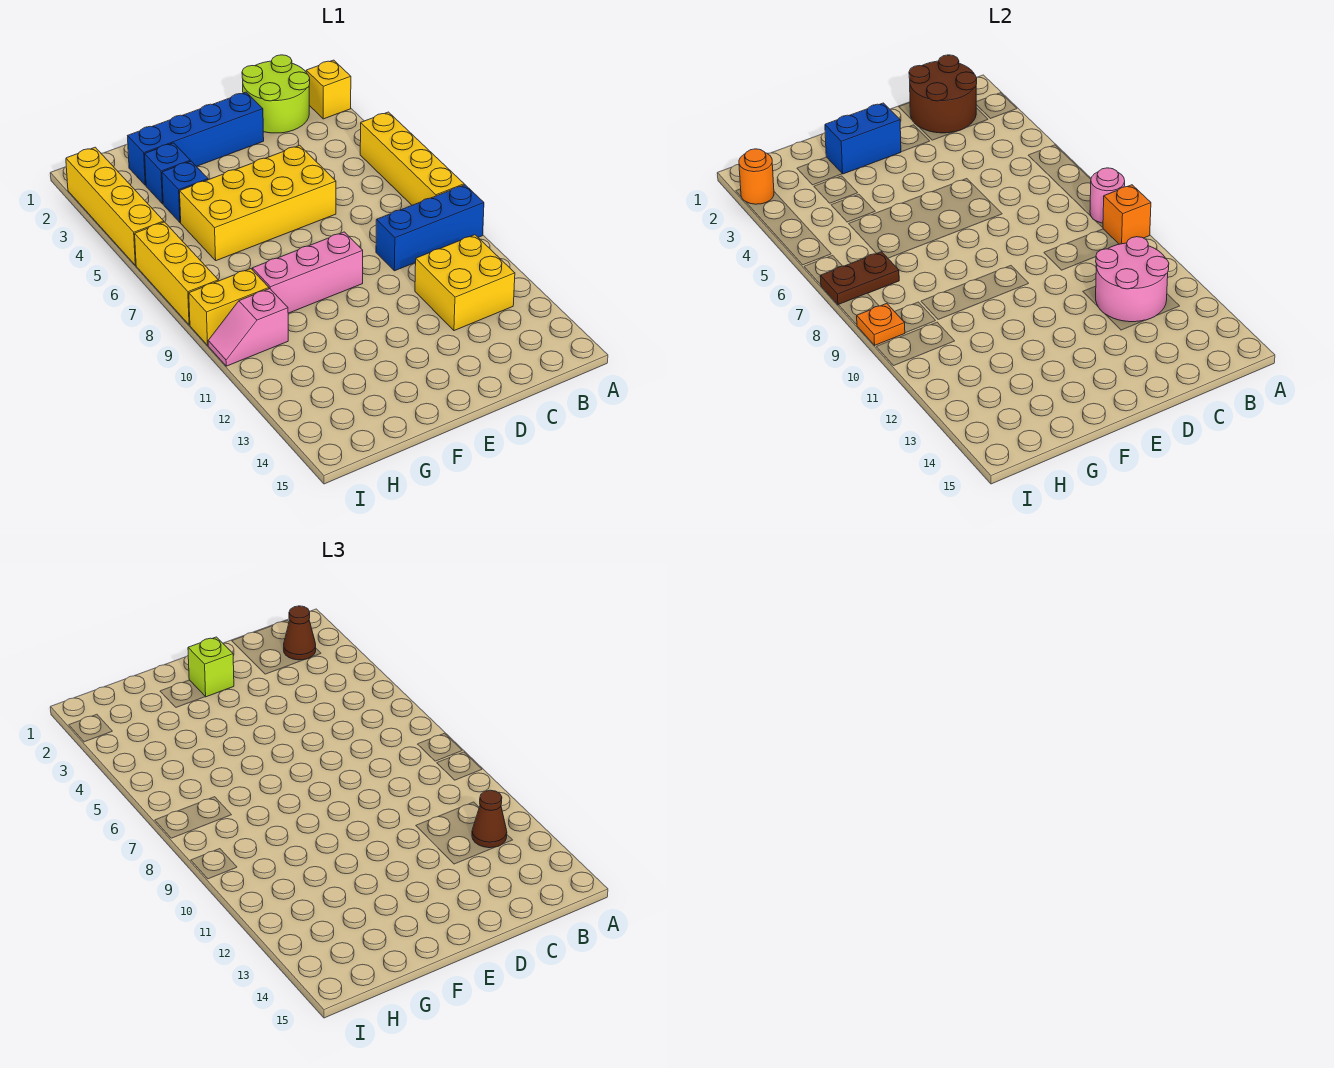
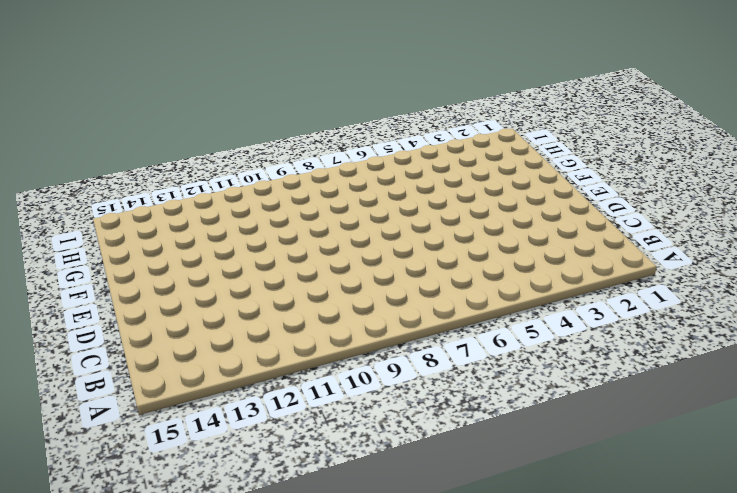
none -> yellow brick A2 level 1
none -> yellow brick A5:A8 level 1
none -> blue brick A9:C9 level 1

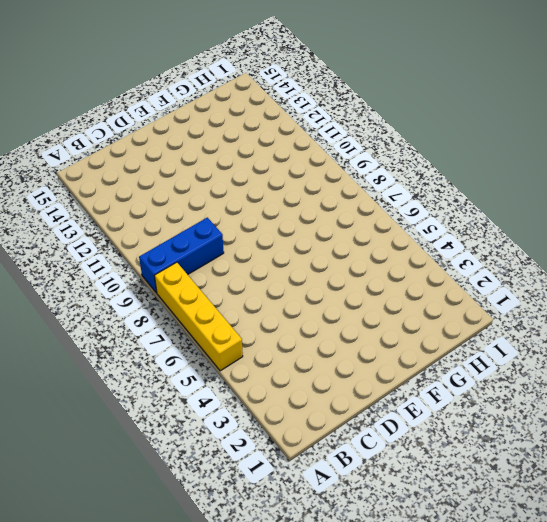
none -> yellow brick A2 level 1
none -> lime round brick B1:C2 level 1
none -> yellow brick B11:C12 level 1

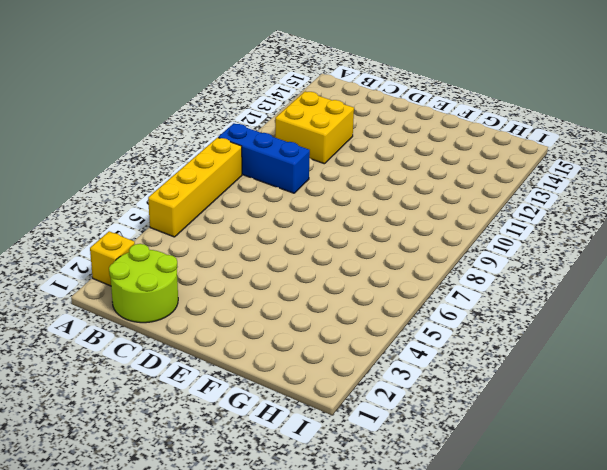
none -> blue brick D2:G2 level 1
none -> yellow brick D5:G6 level 1
none -> pink brick E9:G9 level 1

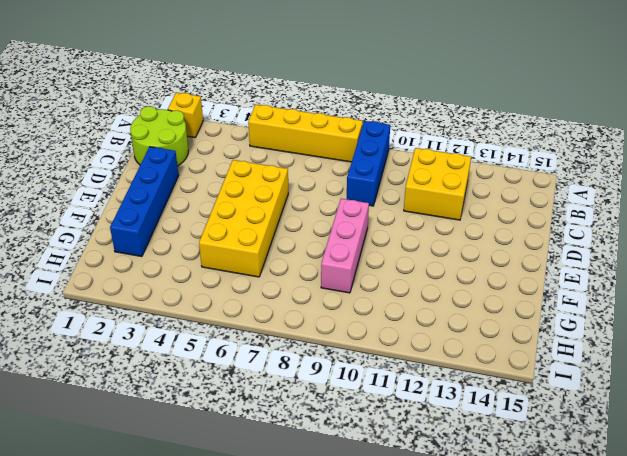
none -> blue brick G3 level 1
none -> blue brick G4 level 1
none -> yellow brick H9:I9 level 1

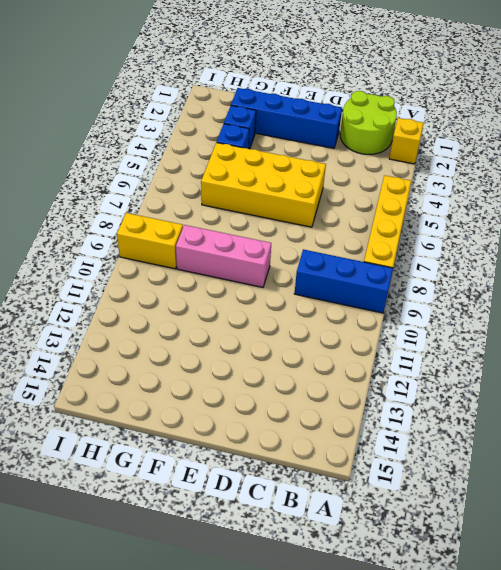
none -> yellow brick B11:C12 level 1
none -> pink slope H10:I10 level 1 top H
none -> yellow brick I2:I5 level 1

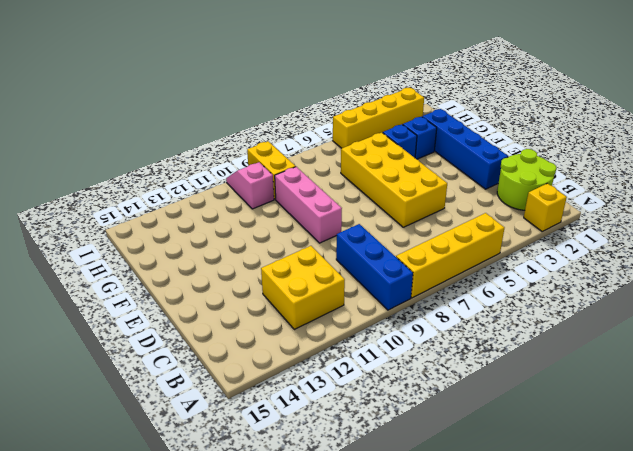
none -> yellow brick I6:I8 level 1
none -> pink round brick A8 level 2
none -> orange brick A9 level 2

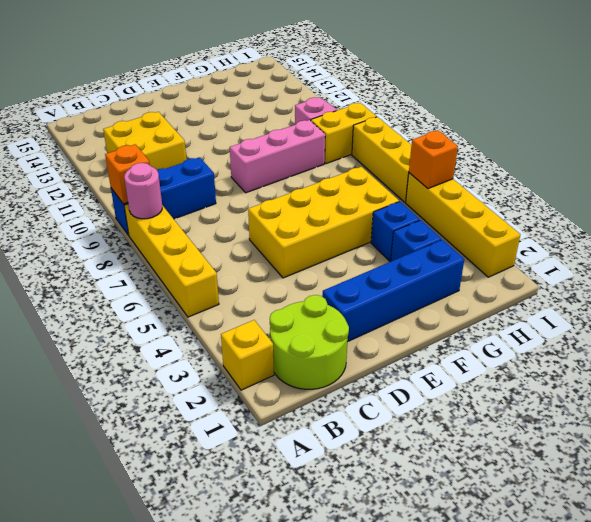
orange brick I5 level 2 -> none
none -> brown round brick B1:C2 level 2
none -> pink round brick B11:C12 level 2
none -> blue brick E2:F2 level 2

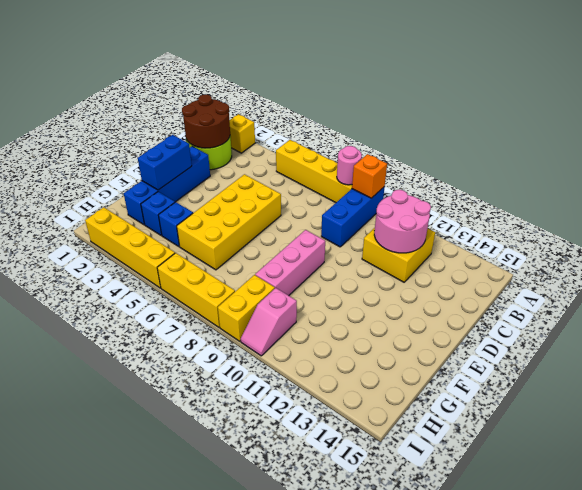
none -> brown plate H7:I7 level 2
none -> orange round brick I2 level 2
none -> orange plate I9 level 2

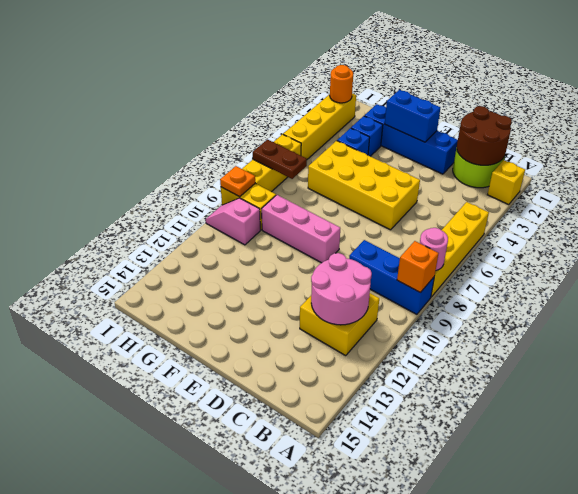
none -> brown cone B2 level 3
none -> brown cone B12 level 3
none -> lime brick E2 level 3

